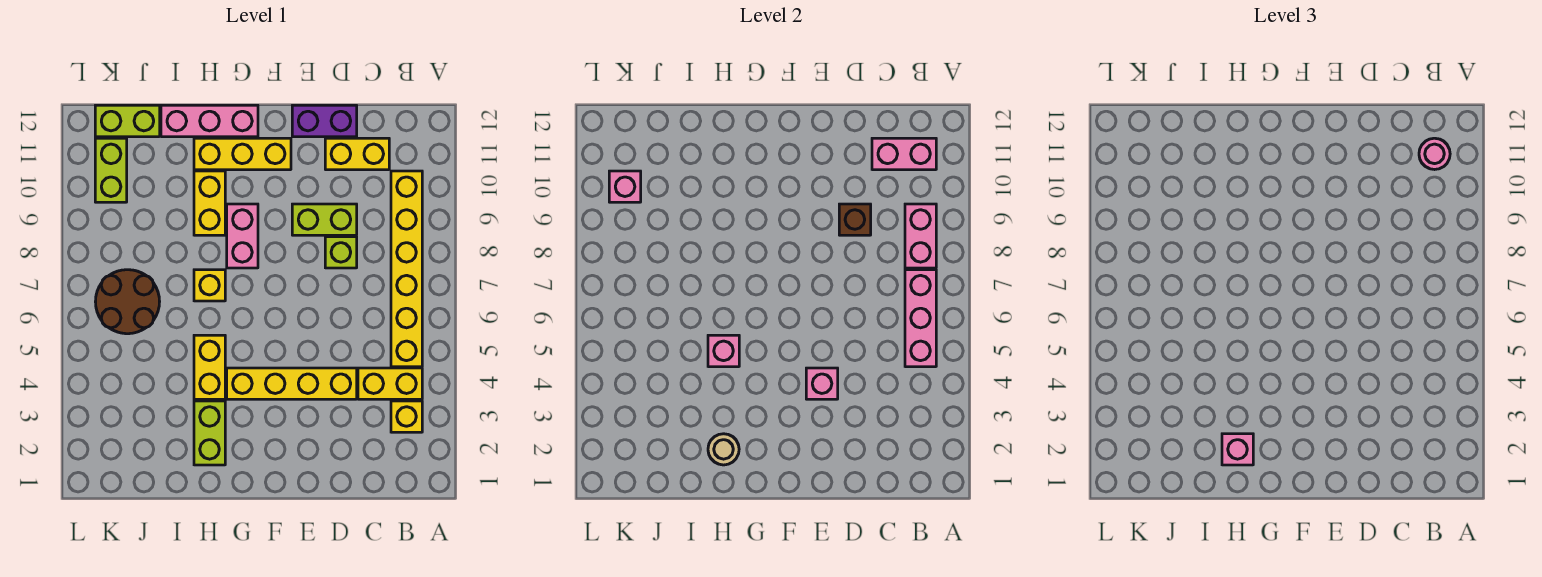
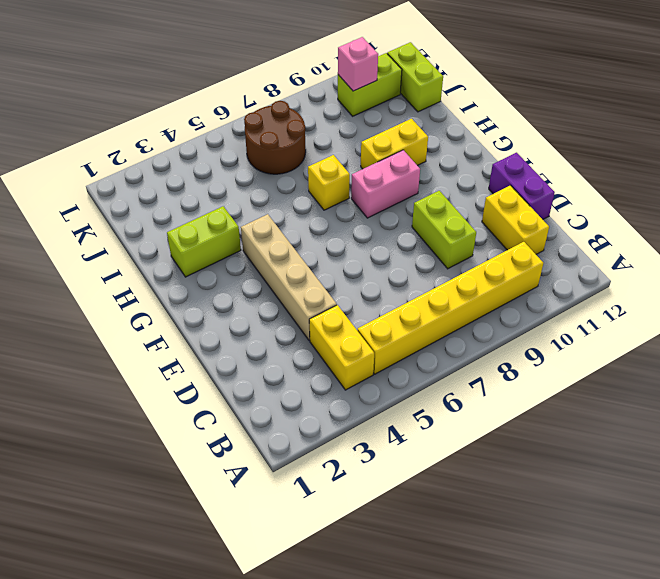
tan brick D4:G4 level 1 -> yellow brick D4:G4 level 1
none -> yellow brick B3 level 1
none -> lime brick D8 level 1
none -> yellow brick F11:H11 level 1

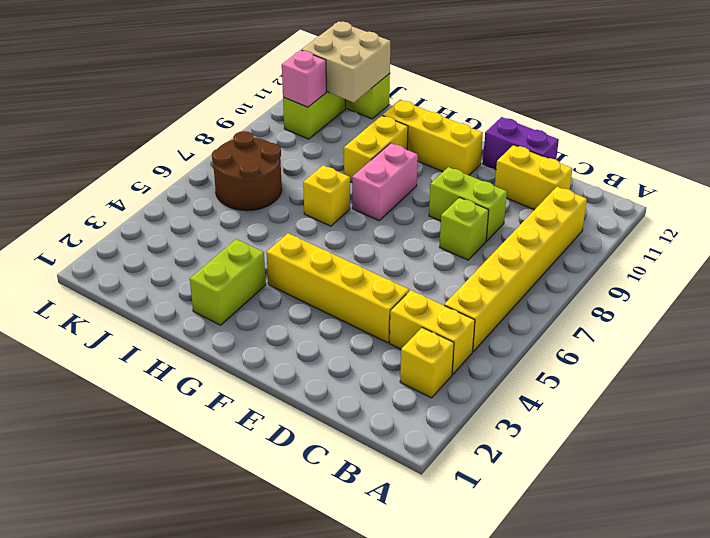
tan brick J11:K12 level 2 -> none
none -> pink brick G12:I12 level 1
none -> yellow brick H4:H5 level 1
none -> pink brick B5:B7 level 2

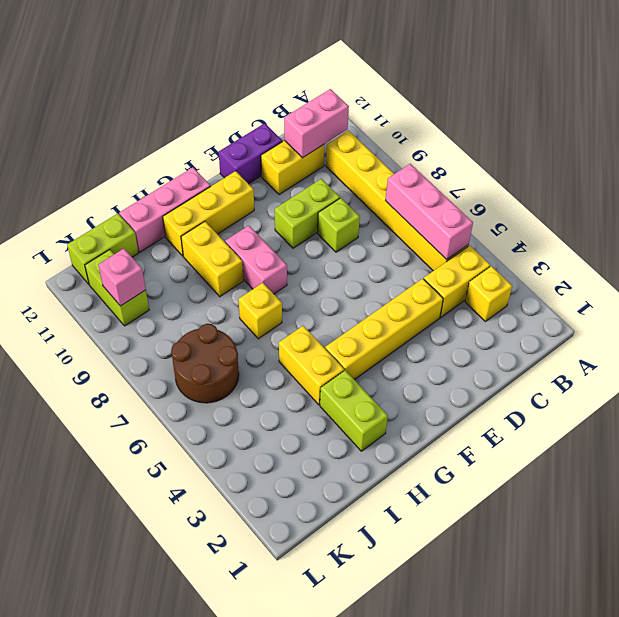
none -> pink brick B8:B9 level 2
none -> brown brick D9 level 2
none -> pink brick E4 level 2

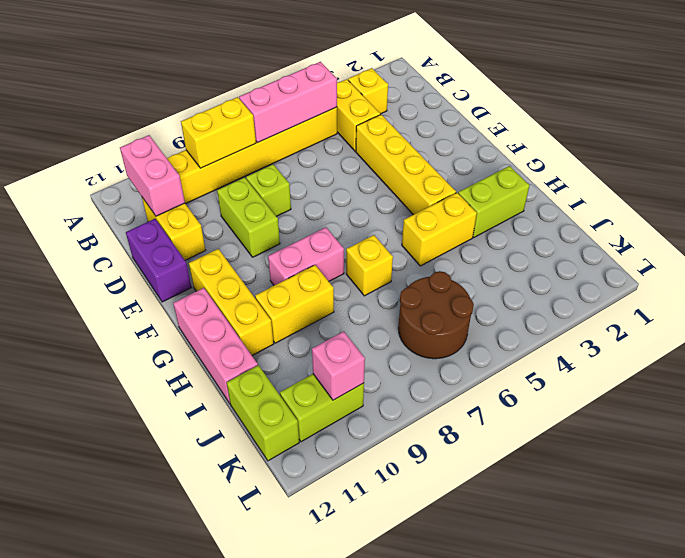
yellow brick B8:B9 level 2 -> pink brick B8:B9 level 2
none -> brown brick D9 level 2
none -> pink brick E4 level 2
none -> tan round brick H2 level 2

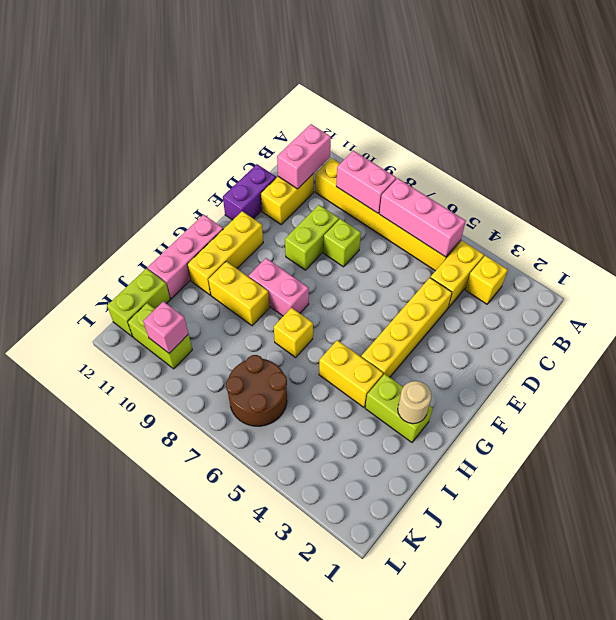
none -> brown brick D9 level 2
none -> pink brick E4 level 2
none -> pink brick H5 level 2

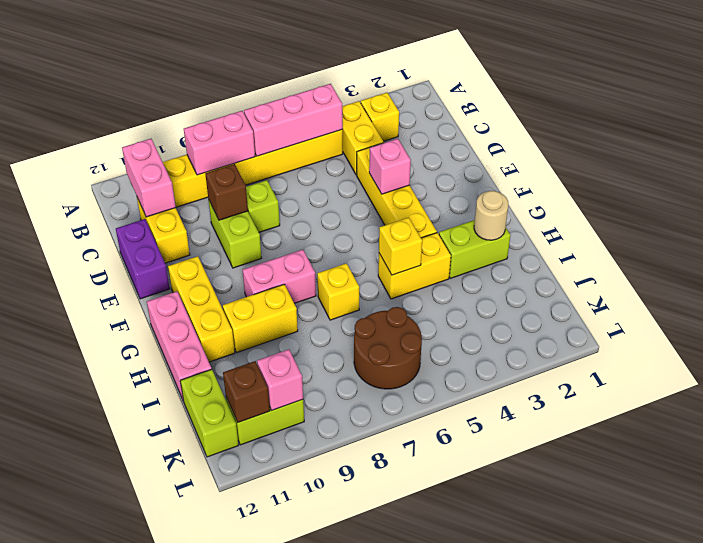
yellow brick H5 level 2 -> pink brick H5 level 2
brown brick K11 level 2 -> none
none -> pink round brick B11 level 3
none -> pink brick H2 level 3

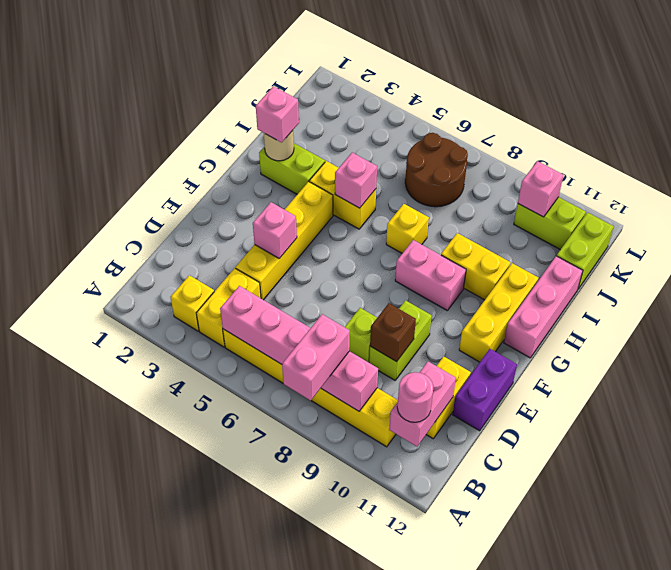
pink brick A8:B8 level 3 -> none

